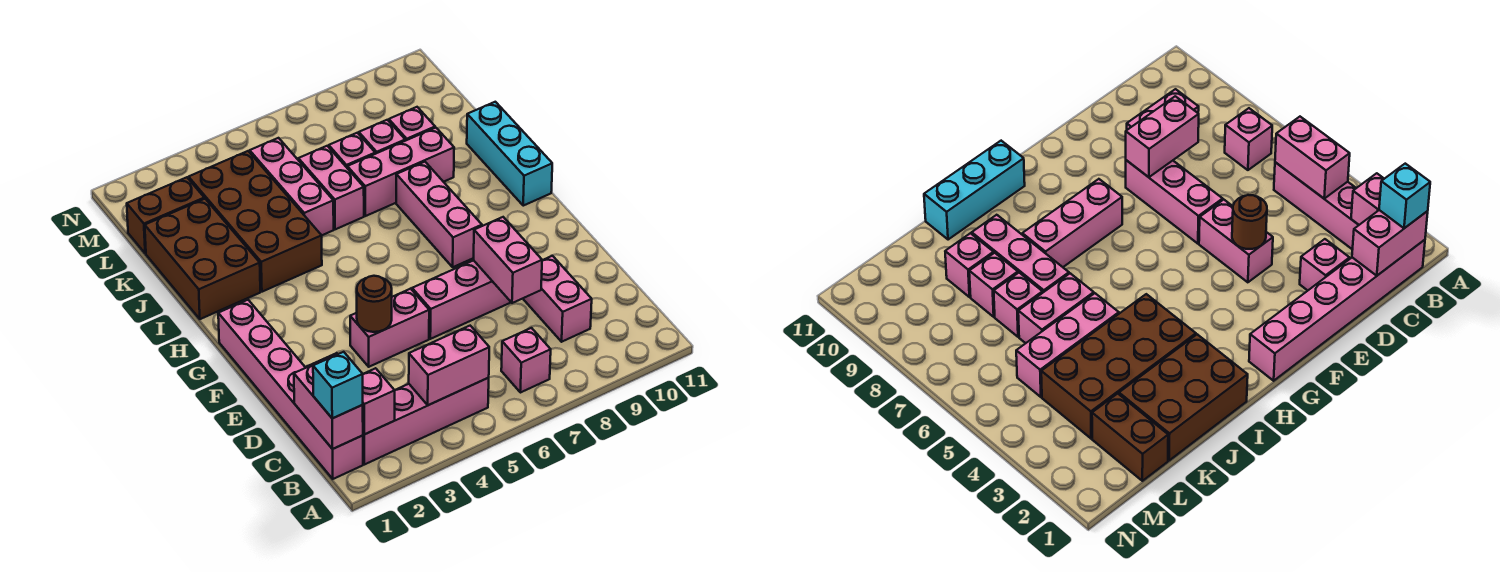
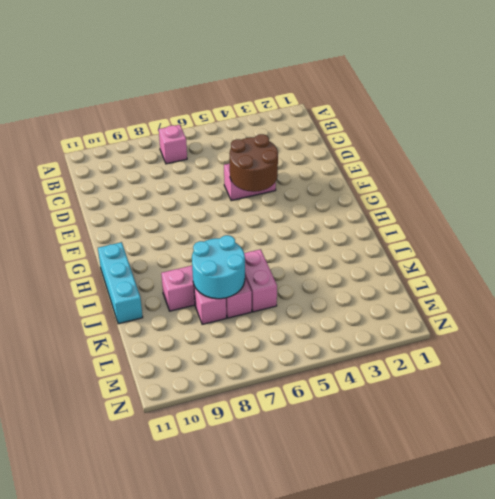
brown round brick E4:F5 level 2 -> brown round brick E4 level 2
cyan round brick J7:K8 level 2 -> none
none -> pink brick B1:G1 level 1
none -> pink brick B2:B5 level 1
none -> pink brick C9:D9 level 1

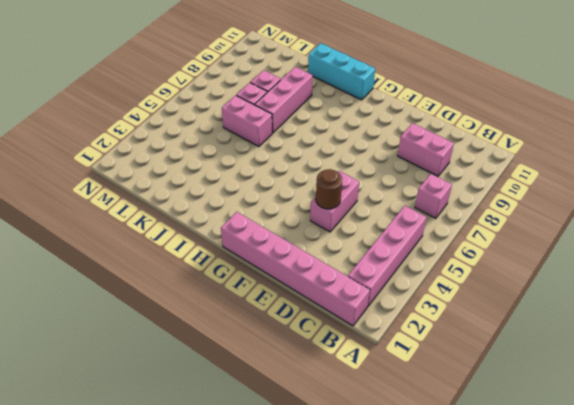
none -> pink brick D2 level 1
none -> pink brick E6:E8 level 1
none -> pink brick G8:I8 level 1

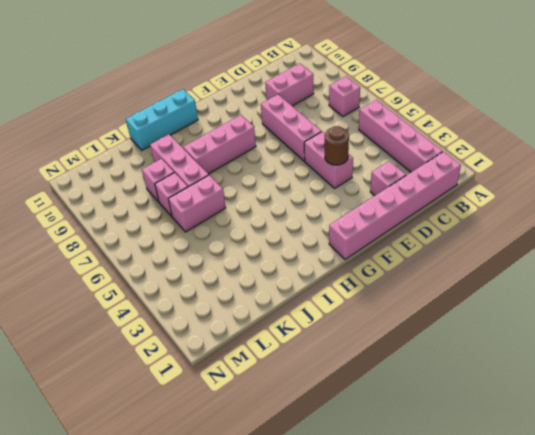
none -> brown brick I1:K2 level 1
none -> brown brick I3:L4 level 1
none -> pink brick J5:L5 level 1

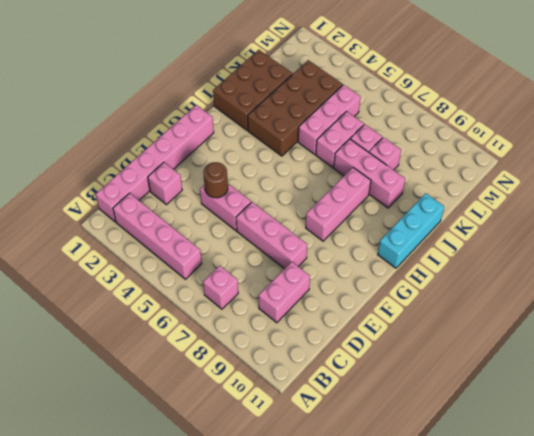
none -> pink brick K9 level 1
none -> brown brick L1:L2 level 1
none -> pink brick B1:C1 level 2

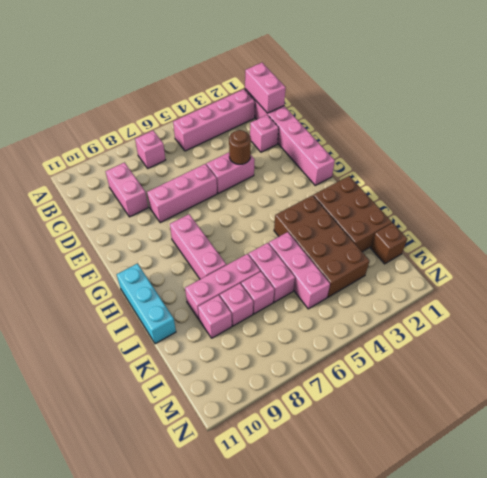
brown brick L1 level 1 -> brown brick L1:L2 level 1
none -> pink brick B2 level 2
none -> pink brick B4:B5 level 2
none -> pink brick D8:E8 level 2

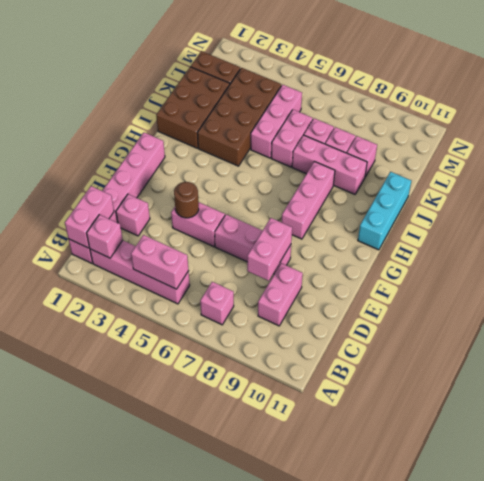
none -> cyan brick B1 level 3

